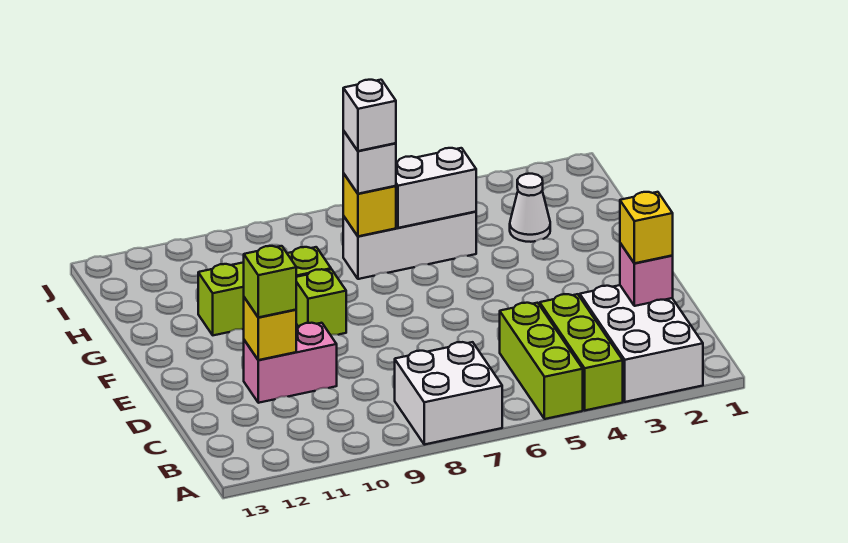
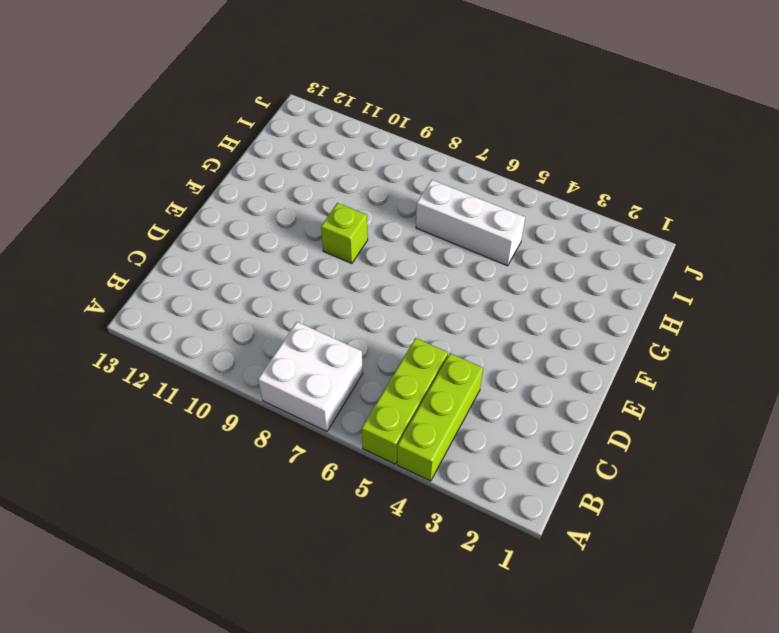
none -> white brick A2:C3 level 1
none -> pink brick D10:D11 level 1
none -> lime brick G9:G11 level 1

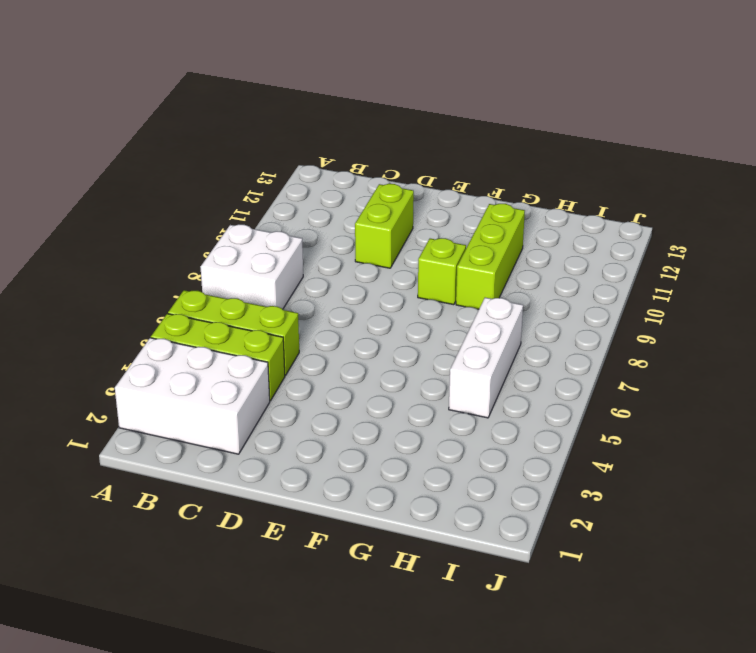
lime brick D10:D11 level 1 -> pink brick D10:D11 level 1
none -> white cone H3 level 1
none -> pink brick C2 level 2
none -> yellow brick D11 level 2

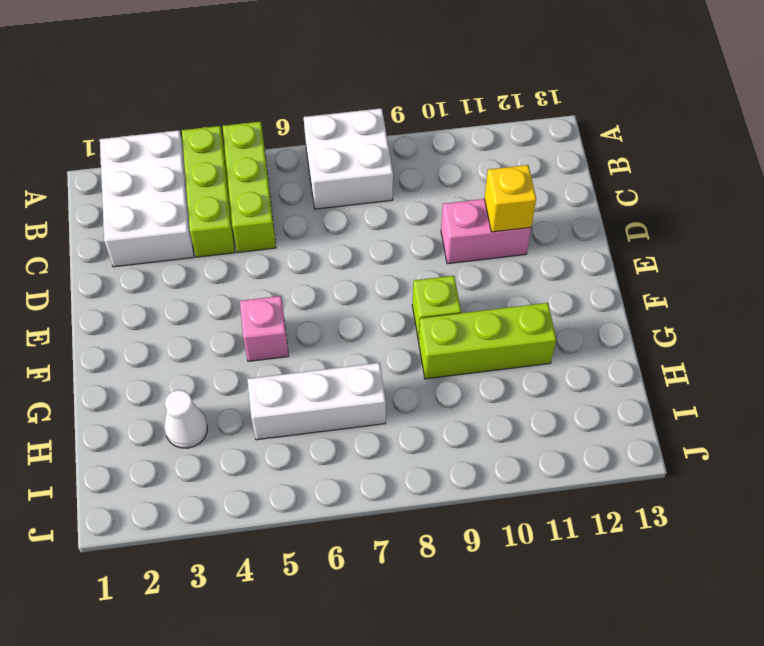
pink brick F5 level 1 -> pink brick C2 level 2
none -> white brick H5:H6 level 2
none -> yellow brick H7 level 2
none -> yellow brick C2 level 3

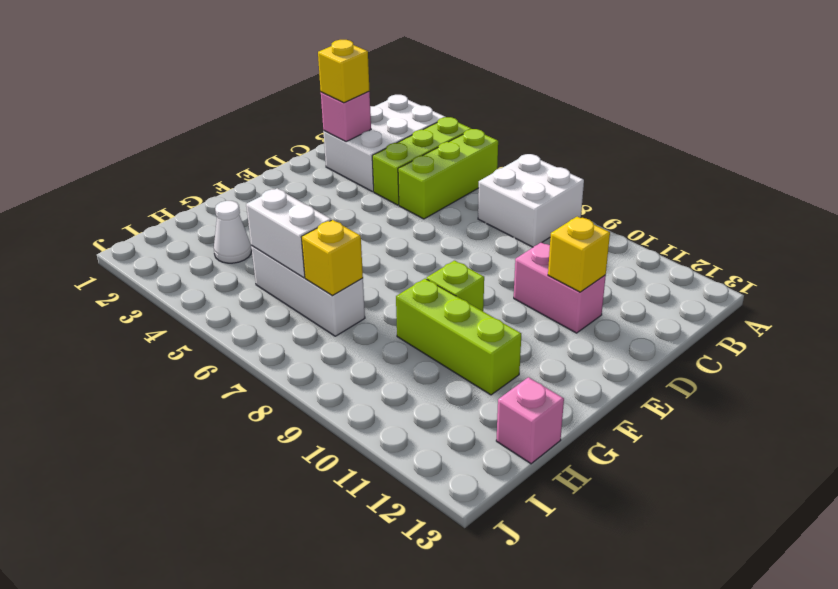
pink brick H13 level 1 -> none
none -> lime brick D11 level 3
none -> white brick H7 level 3
none -> white brick H7 level 4

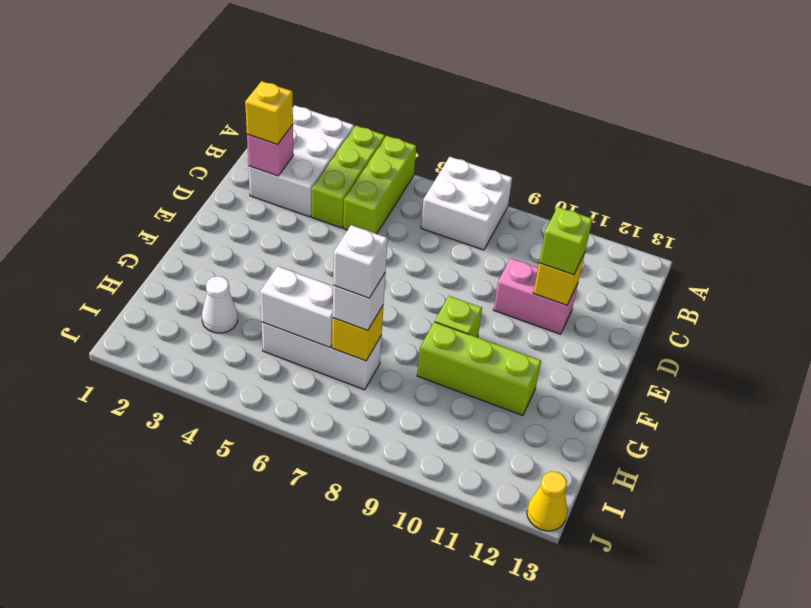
yellow cone J13 level 1 -> none

